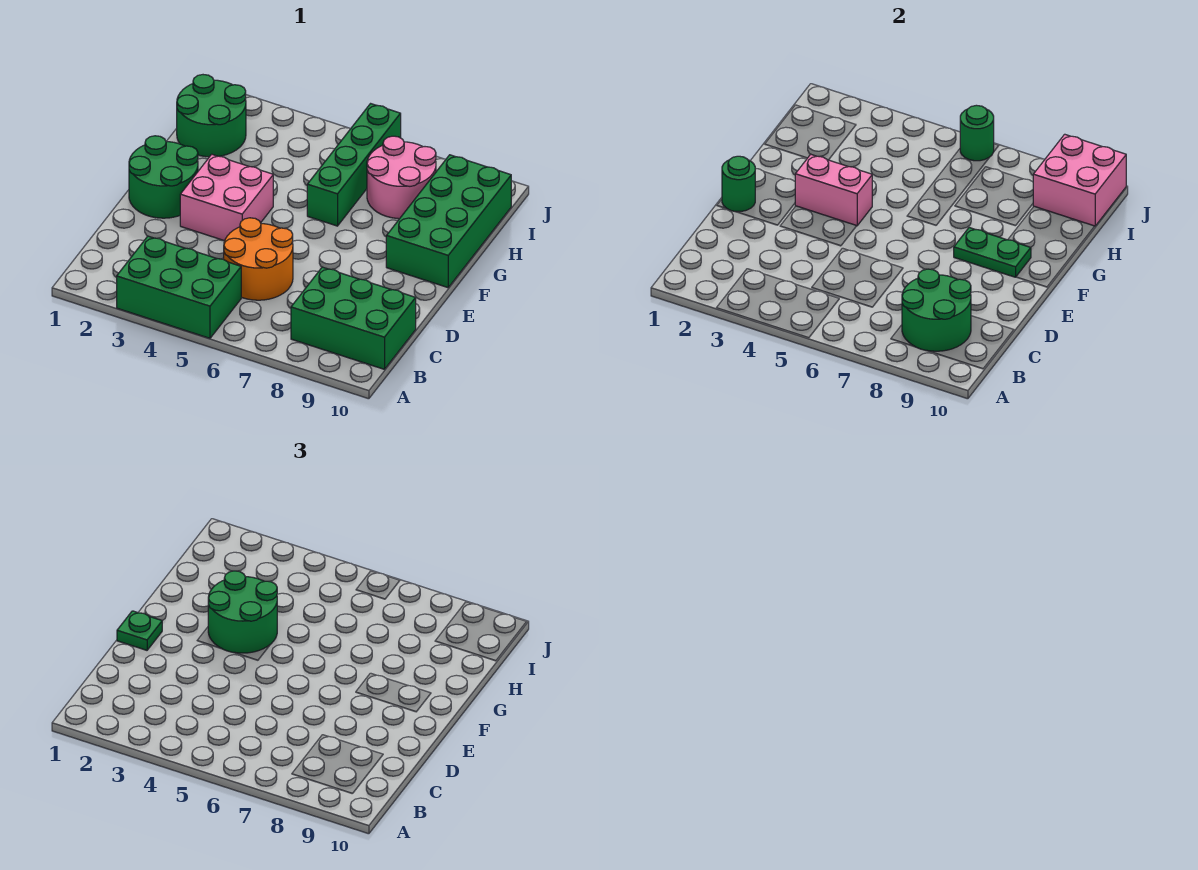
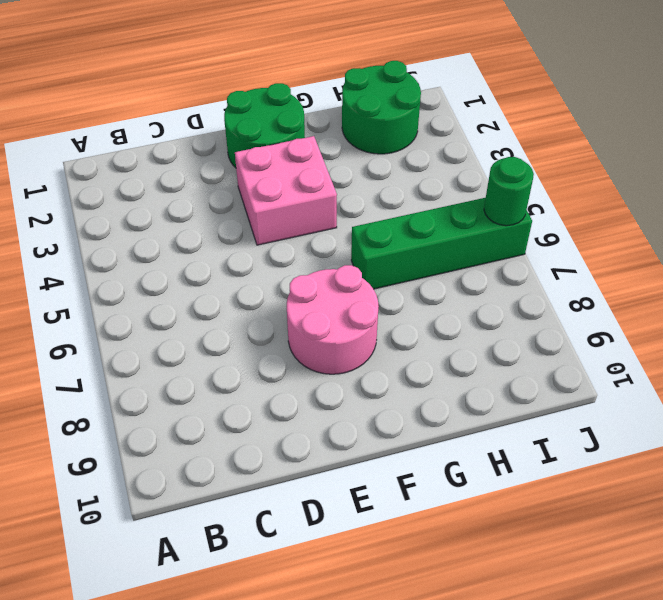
pink round brick E7:F8 level 1 -> pink round brick H7:I8 level 1
none -> green brick A3:B5 level 1
none -> green brick B8:C10 level 1
none -> orange round brick C5:D6 level 1

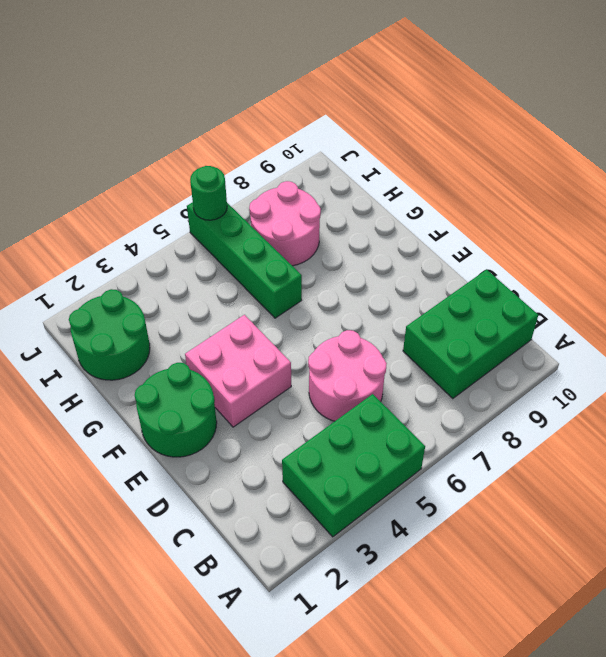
pink round brick C5:D6 level 1 -> orange round brick C5:D6 level 1
none -> green brick F9:I10 level 1
none -> green round brick B8:C9 level 2
none -> green round brick E1 level 2

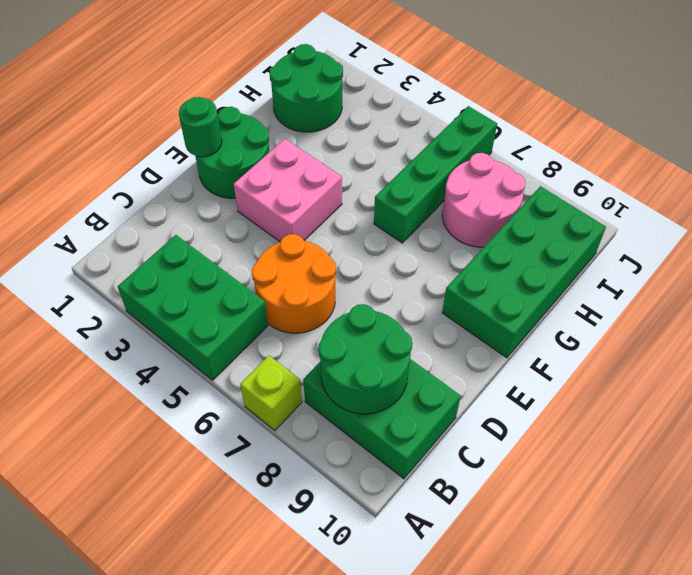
lime brick A7 level 1 -> none
none -> pink brick F3:F4 level 2
none -> green plate F8:F9 level 2
none -> pink brick I9:J10 level 2

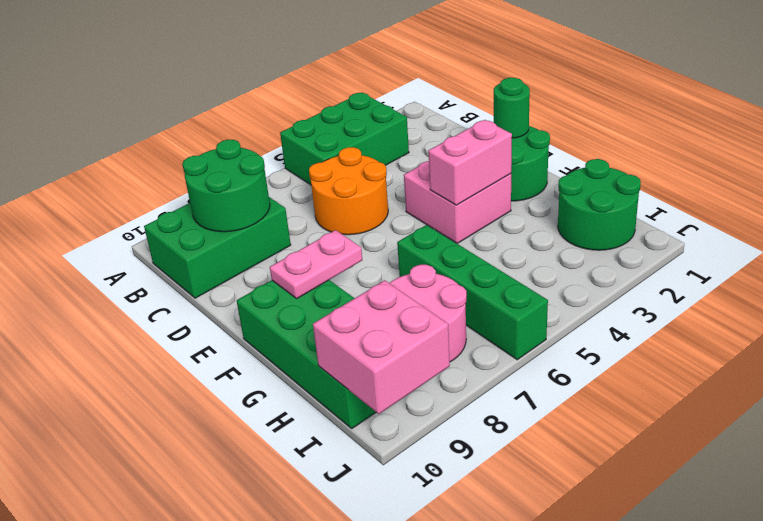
pink plate F8:F9 level 2 -> green plate F8:F9 level 2
none -> green round brick J6 level 2
none -> green plate E1 level 3
none -> green round brick F3:G4 level 3

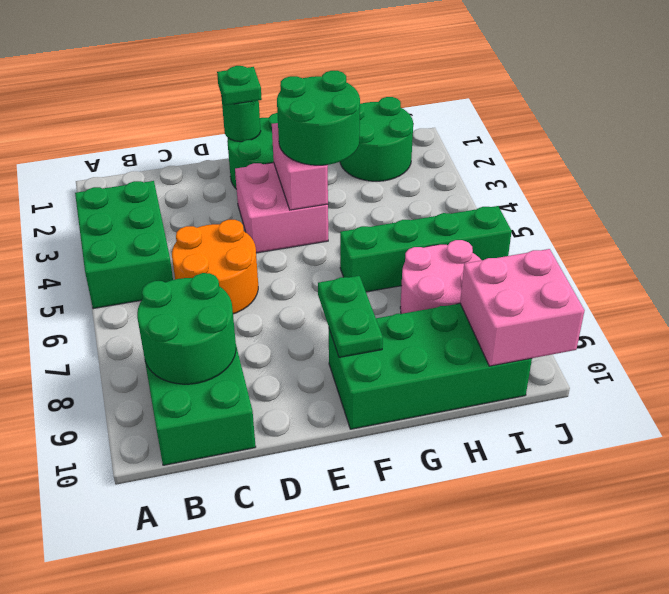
none -> green round brick J6 level 2

